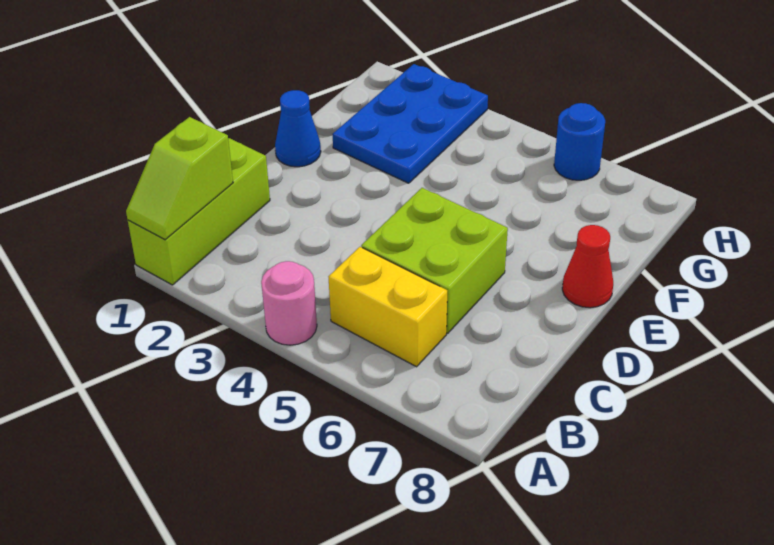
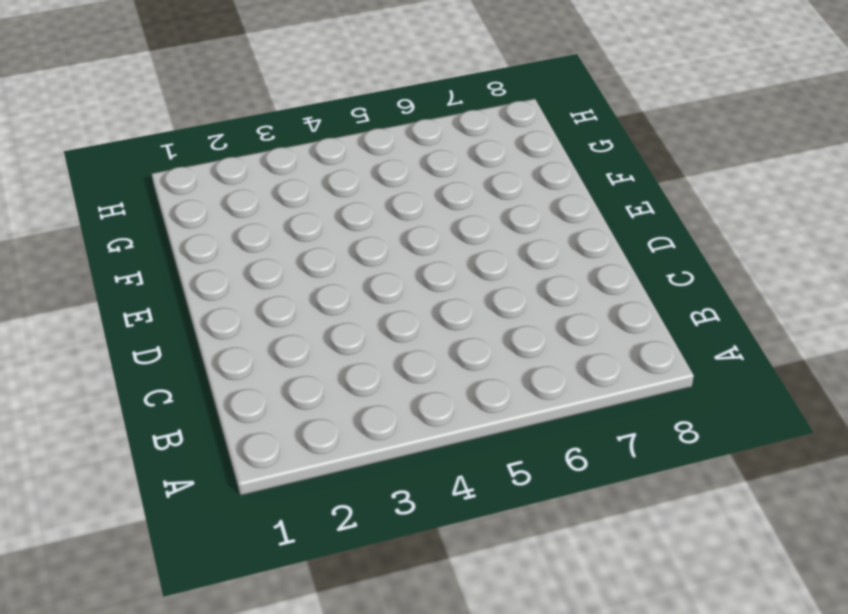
none -> lime brick A1:C1 level 1
none -> pink round brick A4 level 1

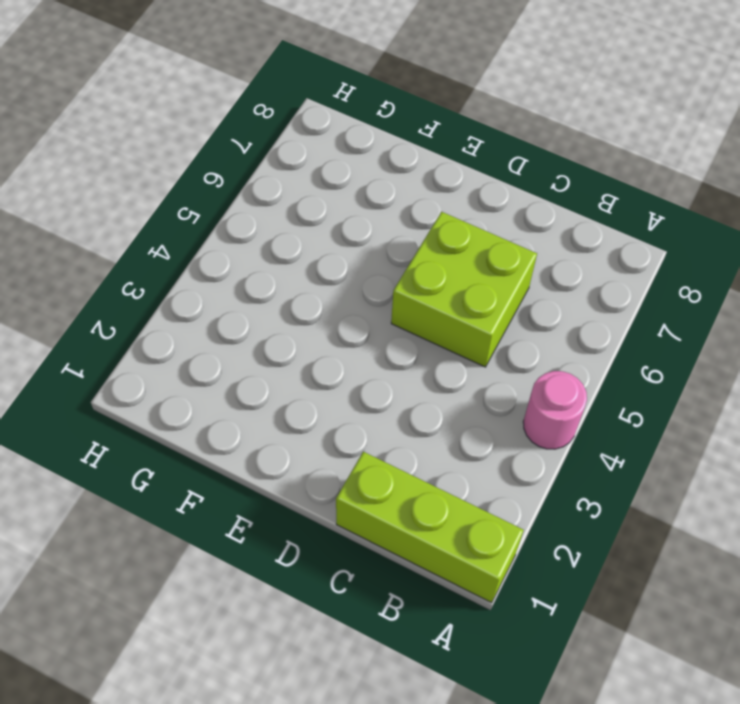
none -> yellow brick B5:B6 level 1
none -> blue cone E1 level 1

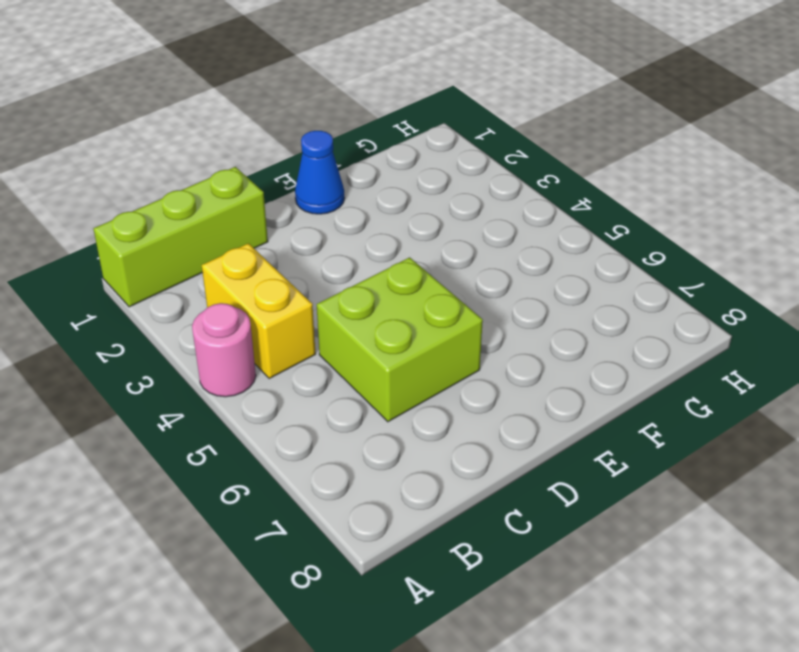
yellow brick B3:B4 level 1 -> yellow brick B5:B6 level 1
none -> red cone E8 level 1
none -> blue plate F2:H3 level 1

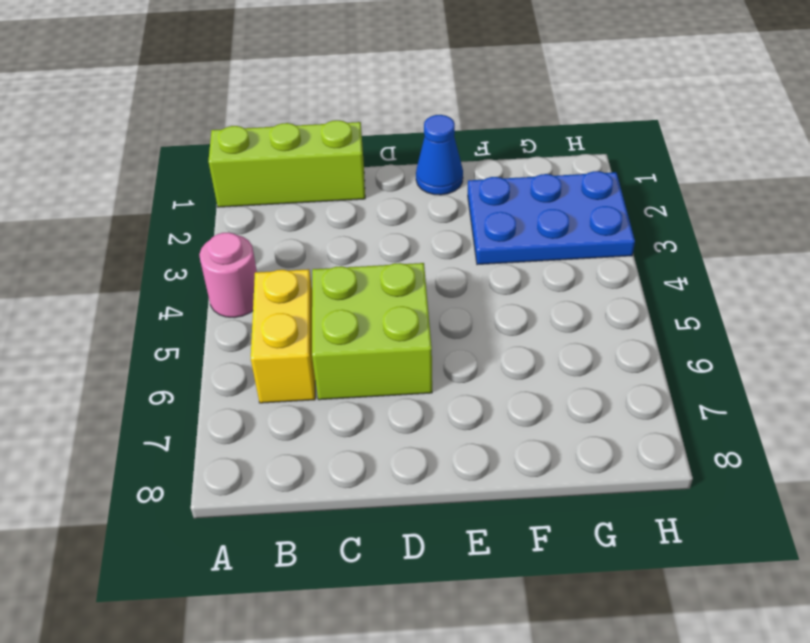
none -> red cone E8 level 1
none -> blue round brick H6 level 1

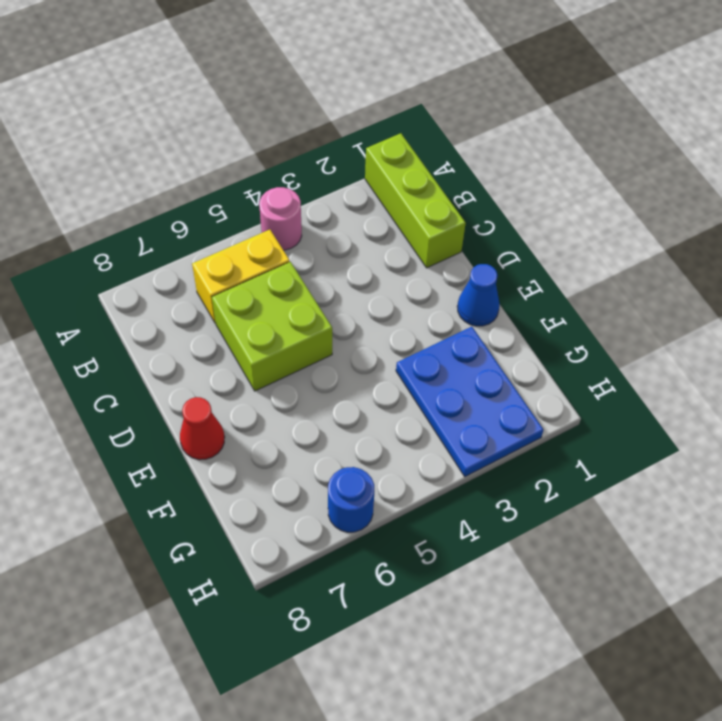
none -> lime slope A1:B1 level 2 top B

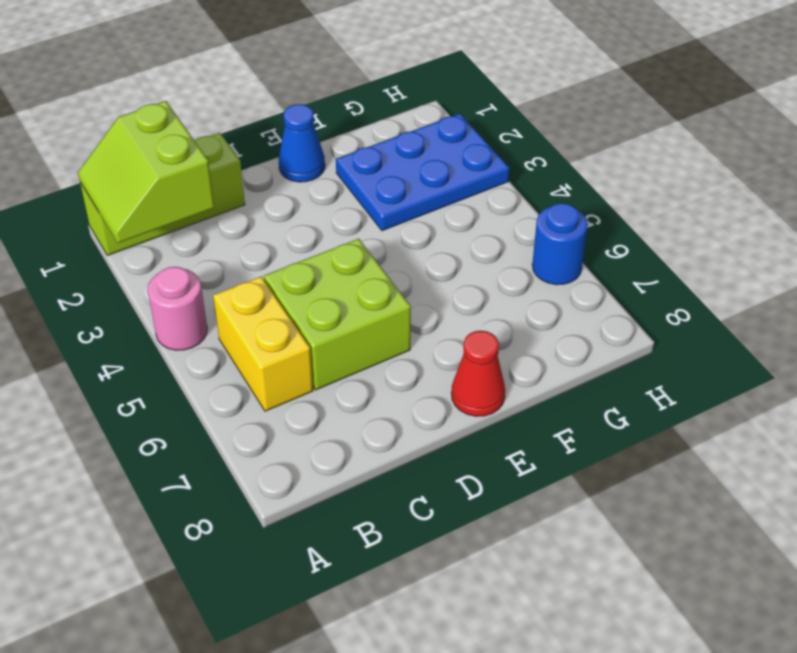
lime slope A1:B2 level 2 top B -> lime slope A1:B1 level 2 top B

